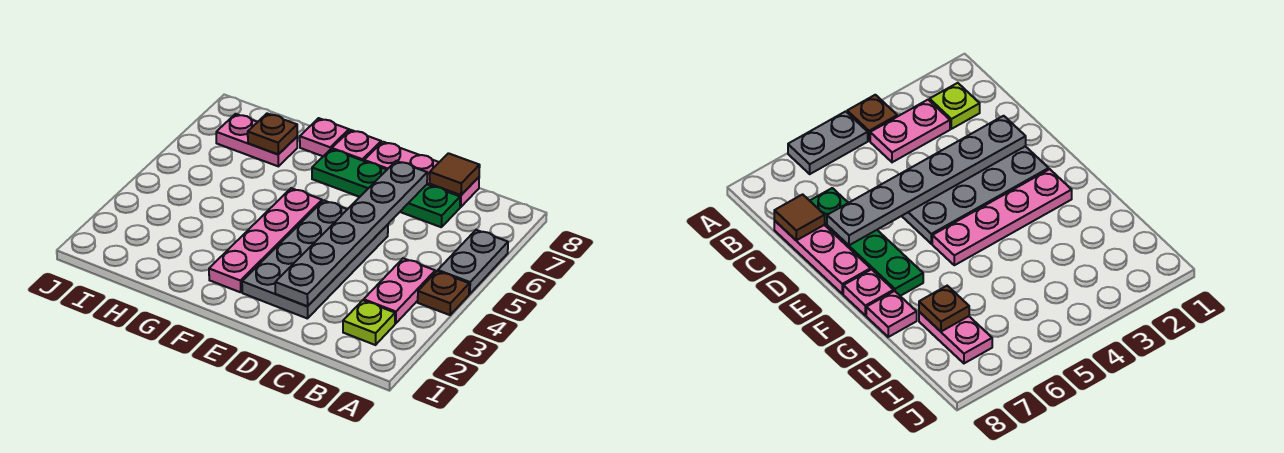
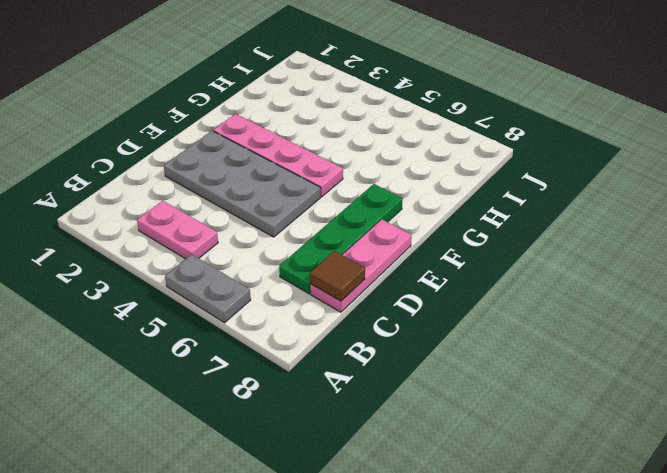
none -> brown plate A4 level 1
none -> lime plate B2 level 1
none -> pink plate F8 level 1

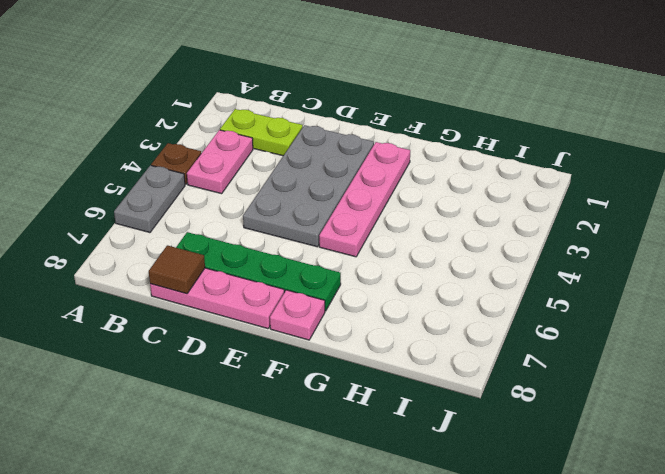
lime plate B2:C2 level 1 -> lime plate B2 level 1
none -> pink plate G8 level 1
none -> pink plate H7:I7 level 1
none -> grey plate D2:D7 level 2

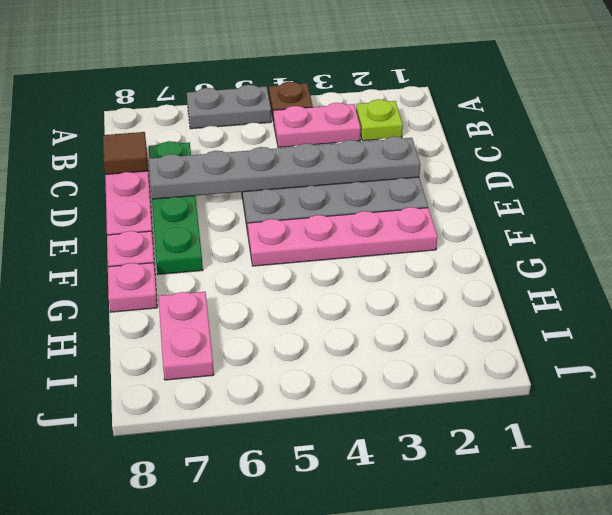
none -> brown plate H7 level 2

